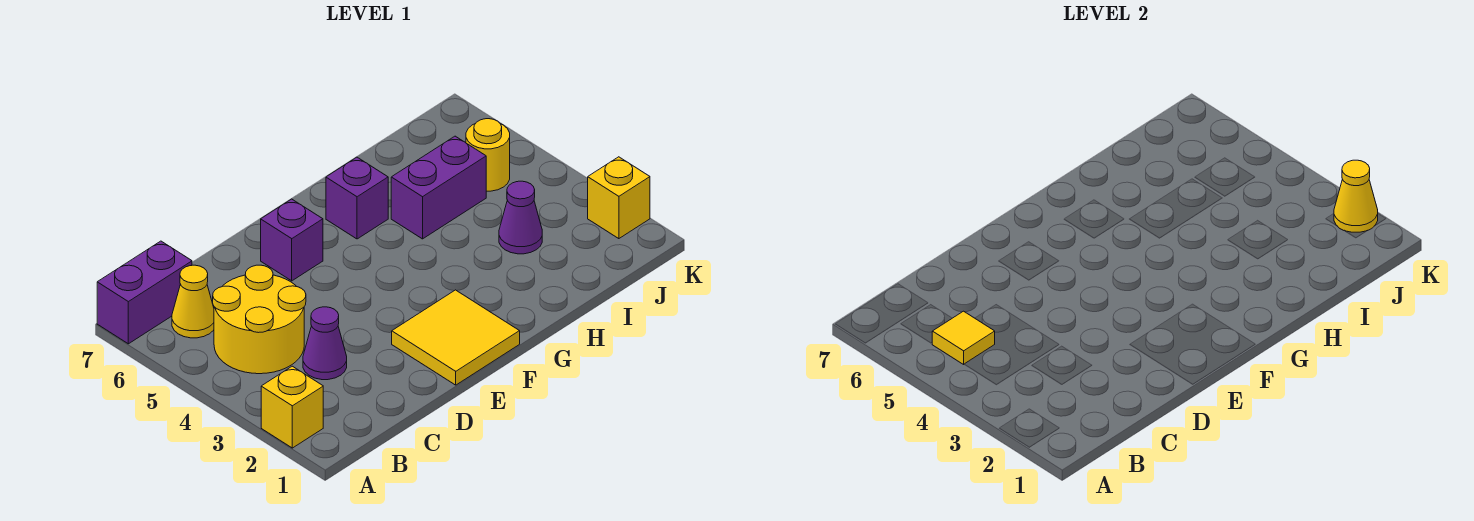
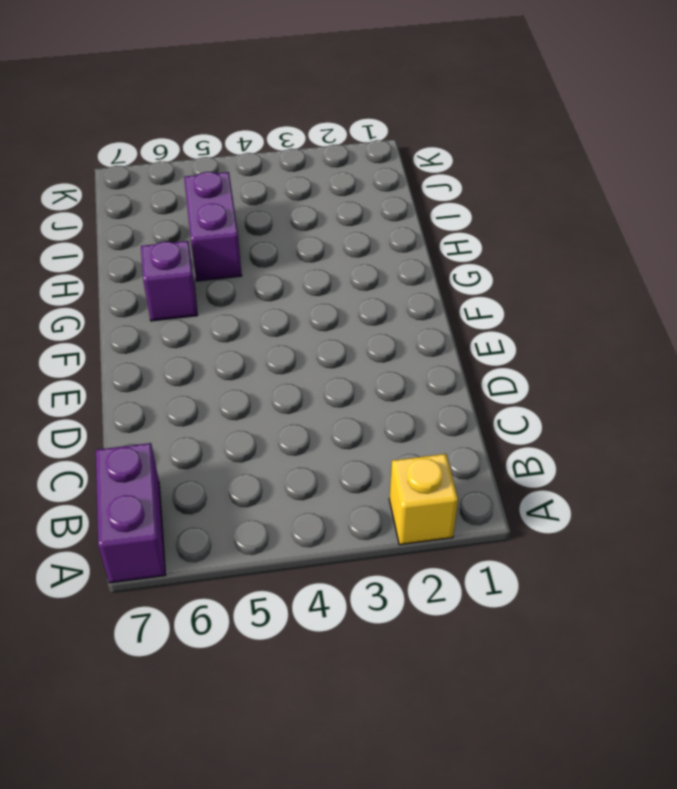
none -> yellow round brick B4:C5 level 1
none -> yellow cone B6 level 1
none -> purple cone C3 level 1

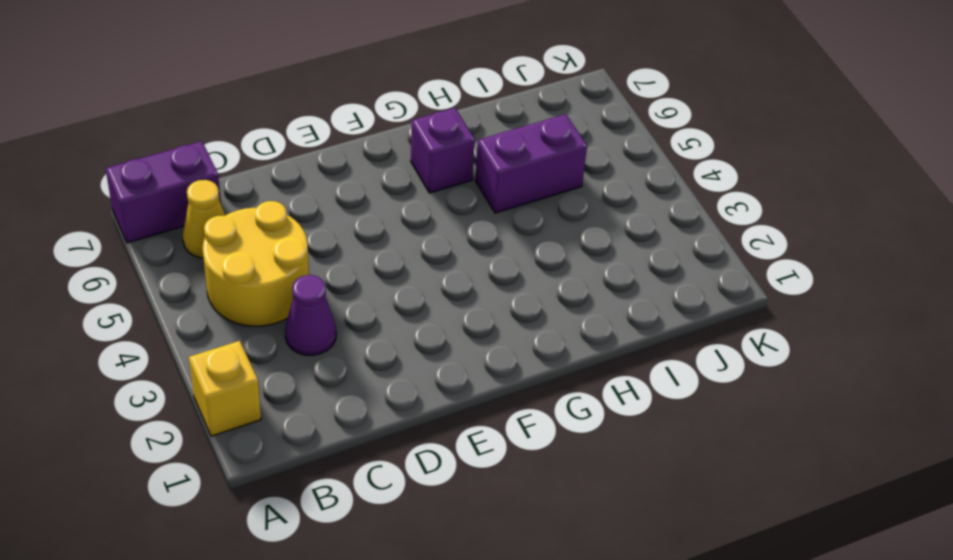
none -> yellow tile E1:F2 level 1
none -> purple brick E6 level 1
none -> purple cone I3 level 1

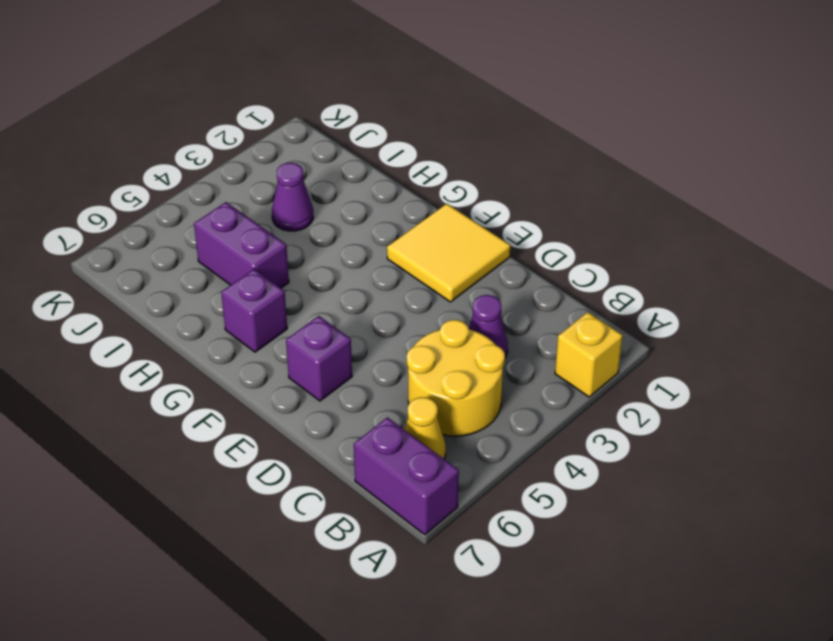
none -> yellow round brick J5 level 1
none -> yellow brick K2 level 1
none -> yellow tile B5 level 2

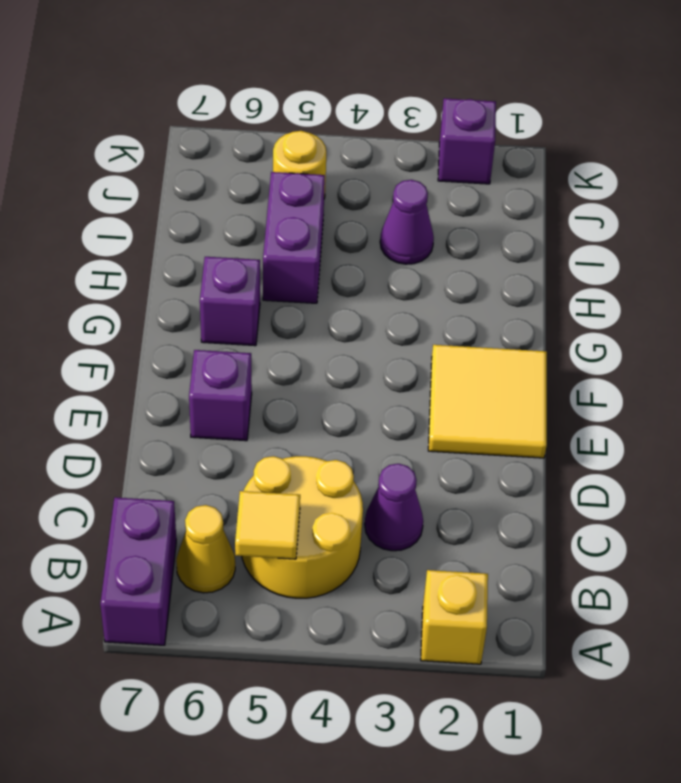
purple brick K2 level 1 -> yellow brick K2 level 1
none -> yellow cone K2 level 2

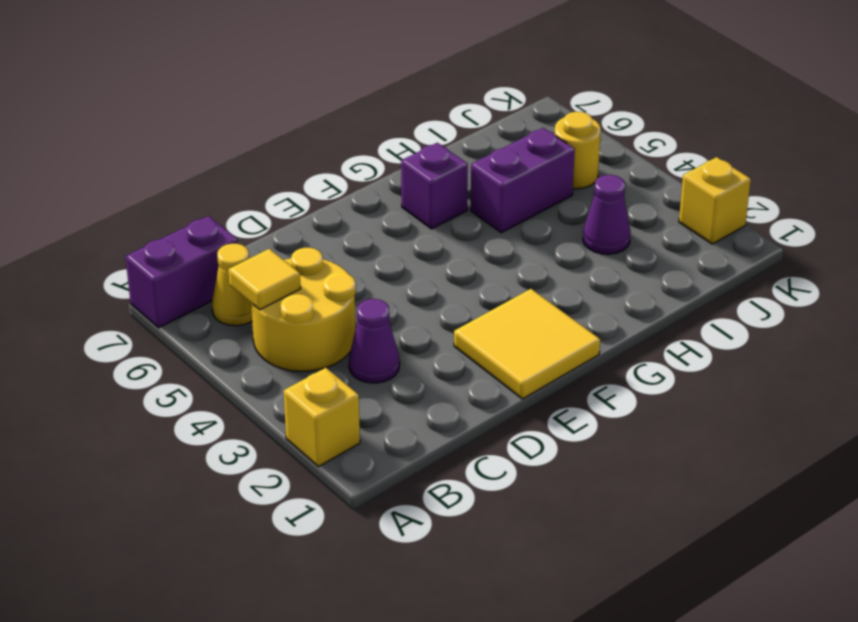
none -> purple brick E6 level 1
none -> yellow cone K2 level 2

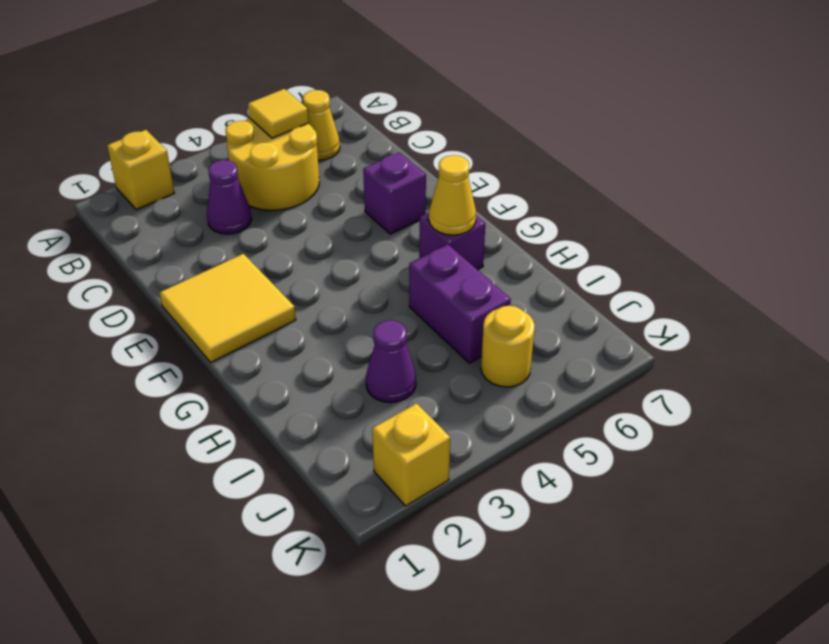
yellow cone G6 level 2 -> yellow cone K2 level 2
none -> purple brick A7:B7 level 1

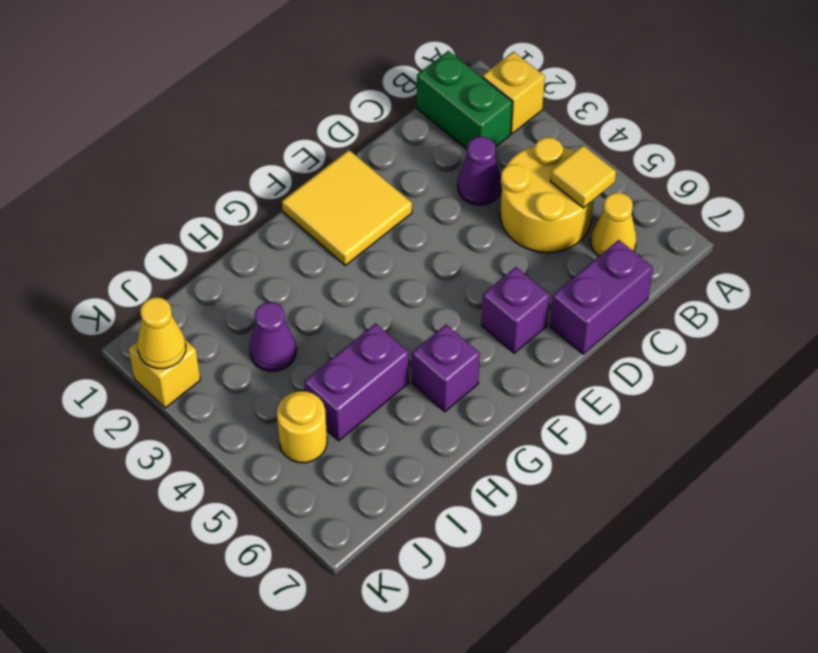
green brick B1:B2 level 1 -> none
purple brick C7:D7 level 1 -> purple brick A7:B7 level 1

